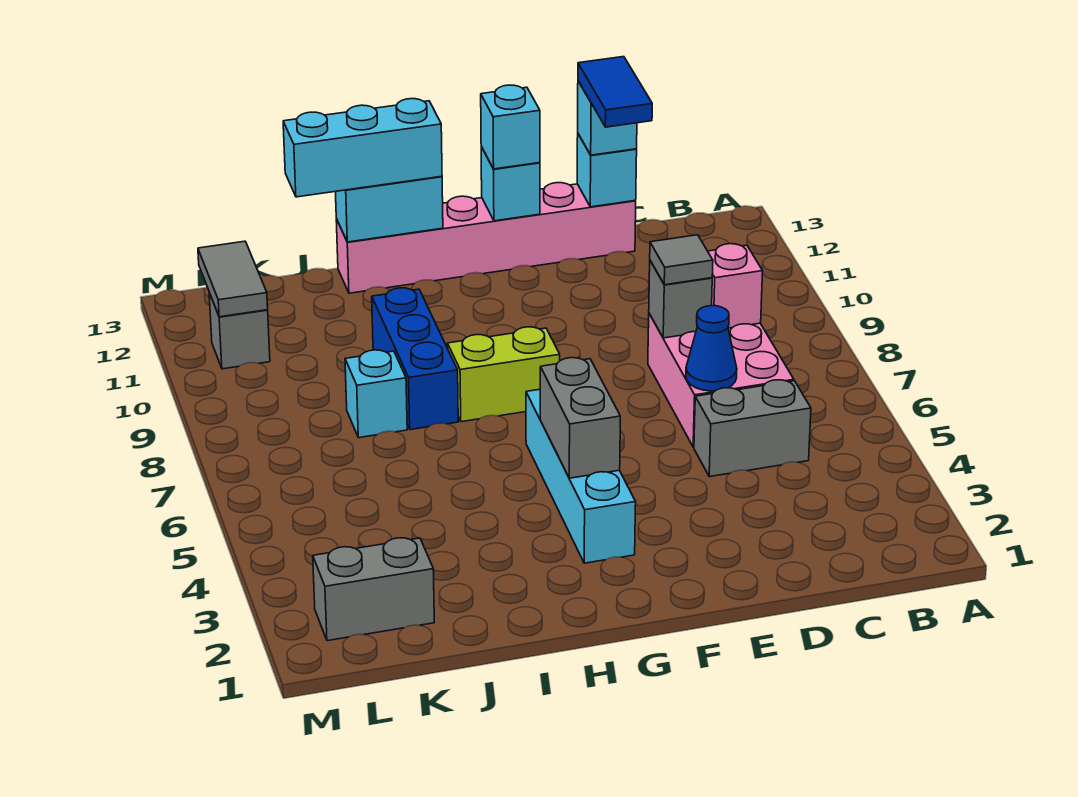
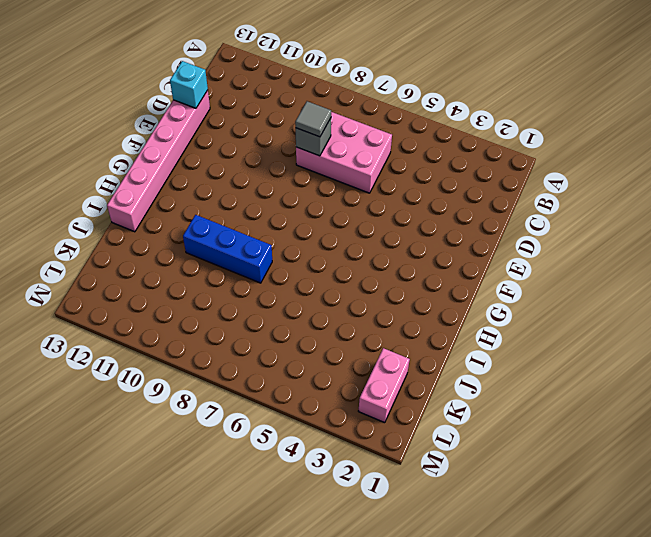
pink brick K2:L2 level 1 -> grey brick K2:L2 level 1
none -> grey brick C5:D5 level 1
none -> cyan brick G3:G6 level 1
none -> lime brick G8:H8 level 1

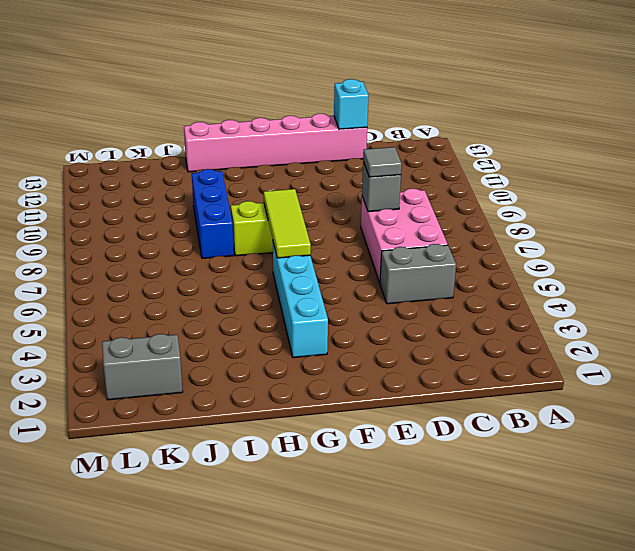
lime tile G6:G8 level 2 -> none
none -> cyan brick J8 level 1
none -> grey brick L11 level 1
none -> pink brick C8 level 2

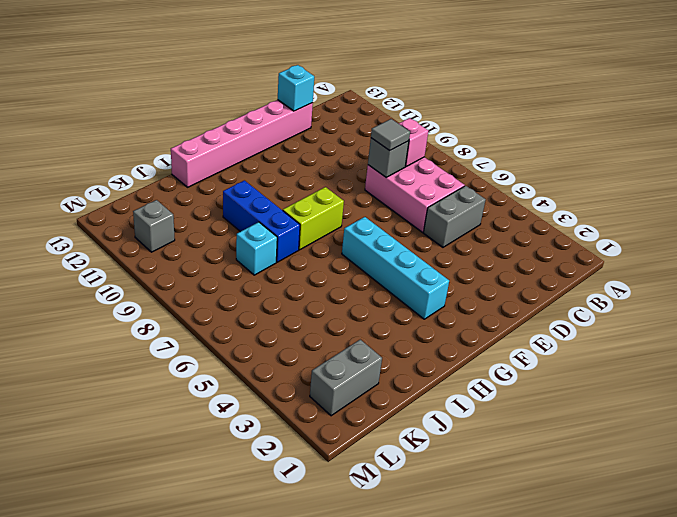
none -> blue cone D6 level 2
none -> cyan brick F13 level 2
none -> grey brick G4:G5 level 2

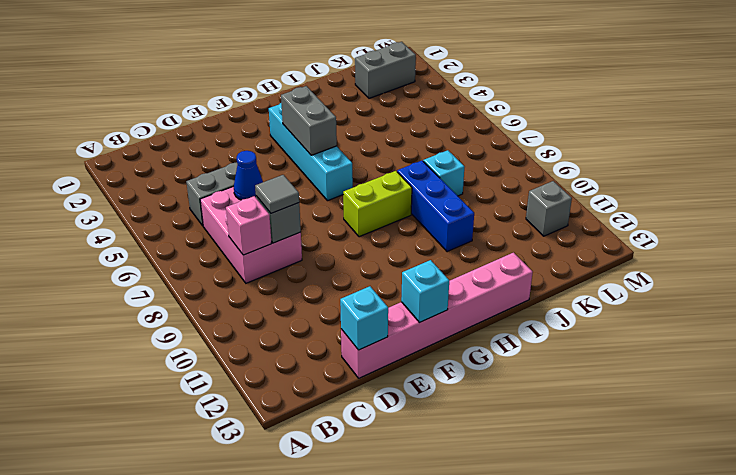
none -> cyan brick H13:I13 level 2
none -> grey tile L11:L12 level 2
none -> cyan brick D13 level 3

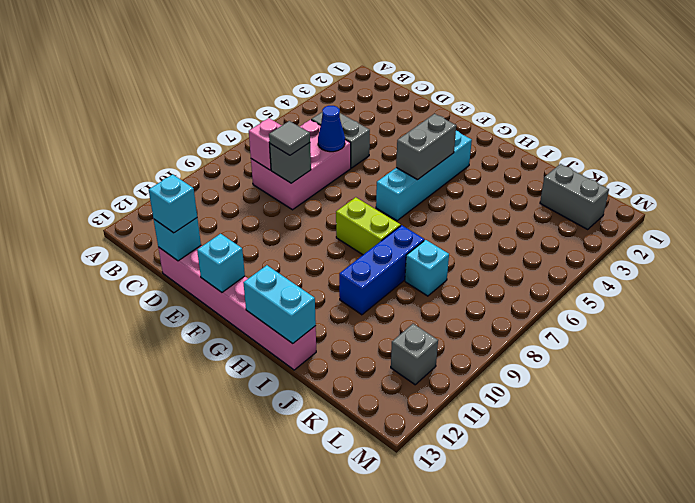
none -> grey tile L11:L12 level 2
none -> cyan brick F13 level 3
none -> cyan brick H13:J13 level 3

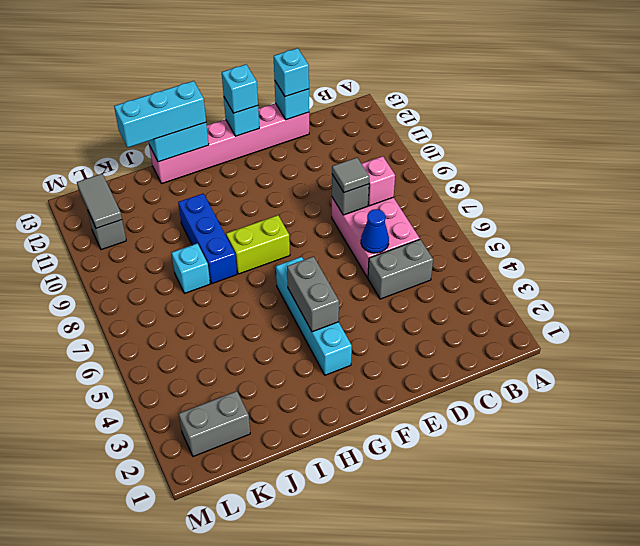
none -> blue tile D12:D13 level 4

